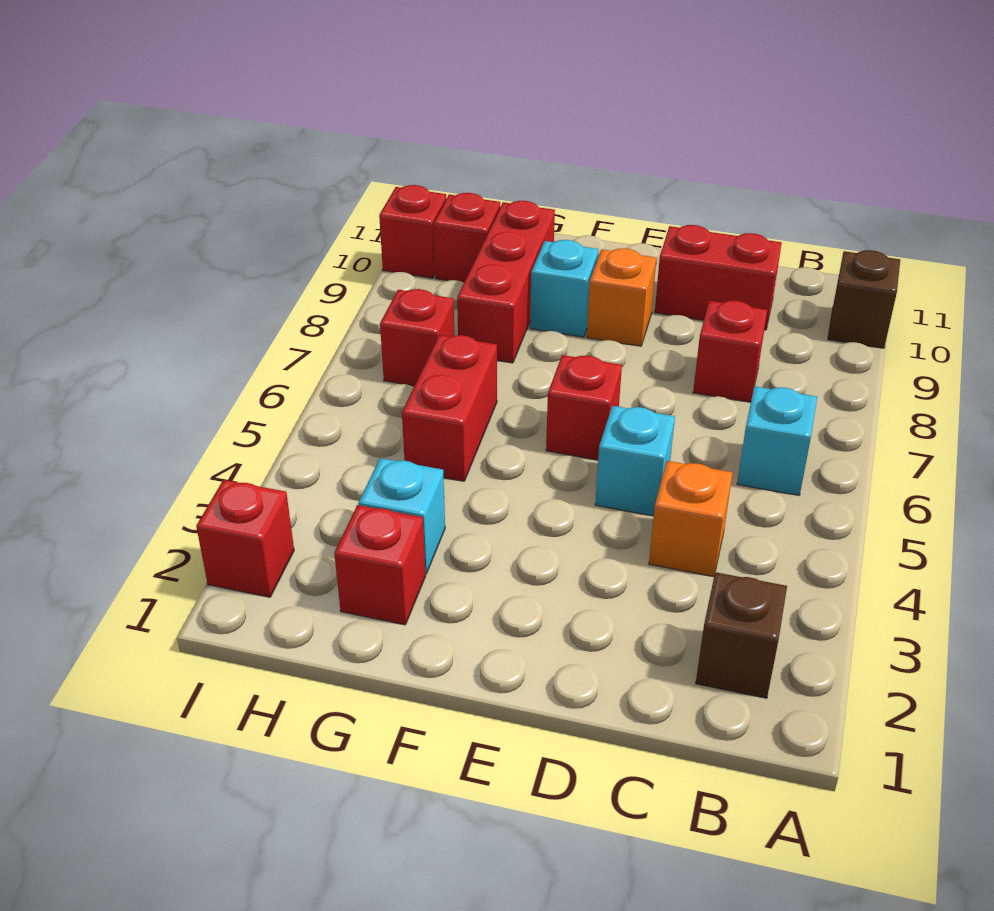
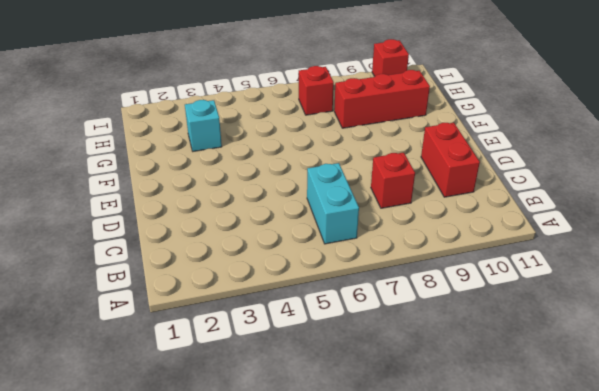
cyan brick B6:C6 level 1 -> cyan brick B6 level 1
none -> brown brick A10 level 1
none -> brown brick B2 level 1
none -> orange brick C4 level 1

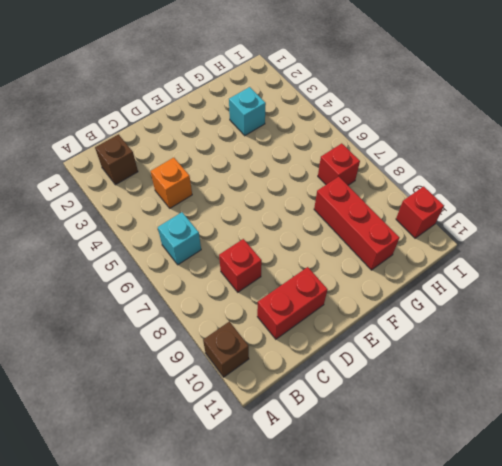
none -> cyan brick D5 level 1
none -> red brick E6 level 1
none -> orange brick E9 level 1

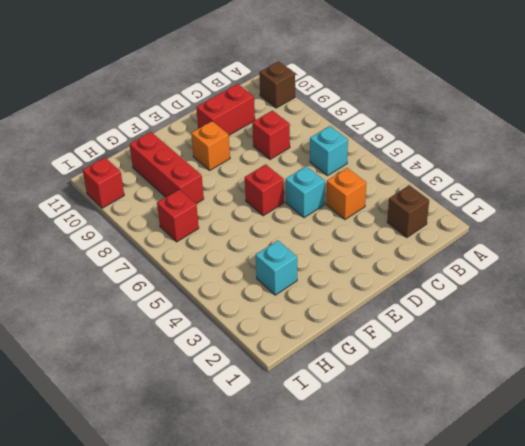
none -> cyan brick F9 level 1
none -> red brick G2 level 1
none -> red brick G5:G6 level 1

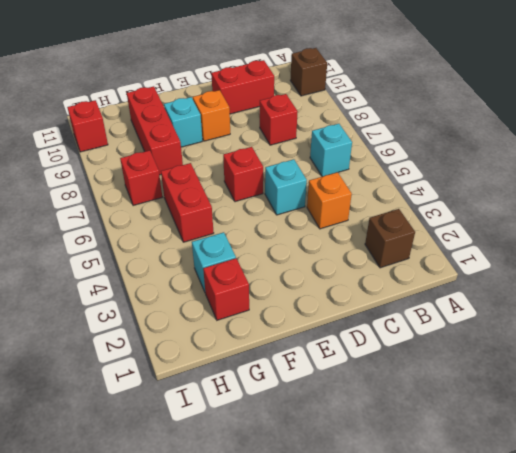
none -> red brick H10 level 1
none -> red brick I2 level 1

